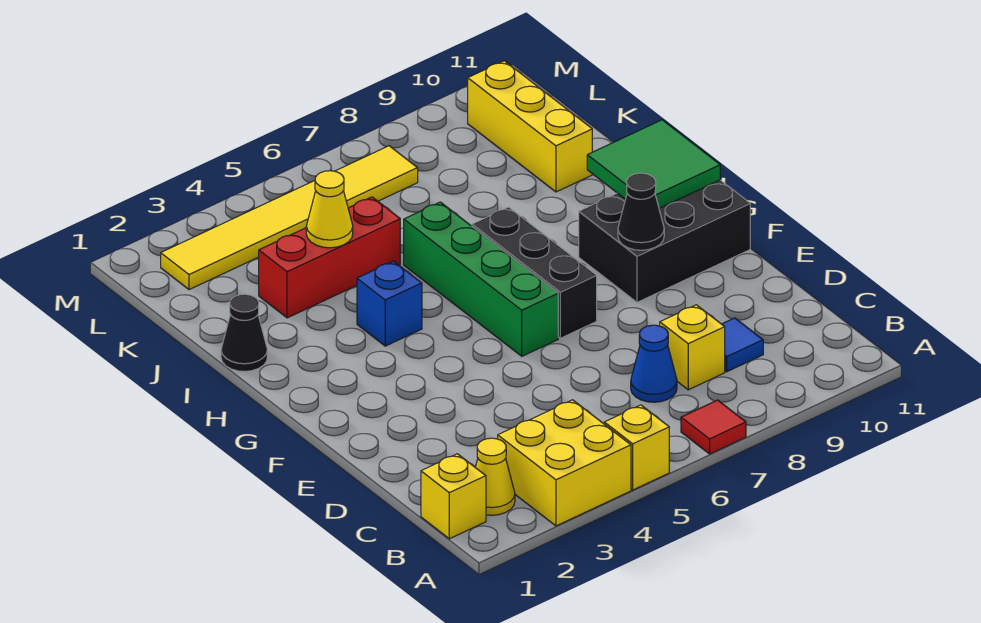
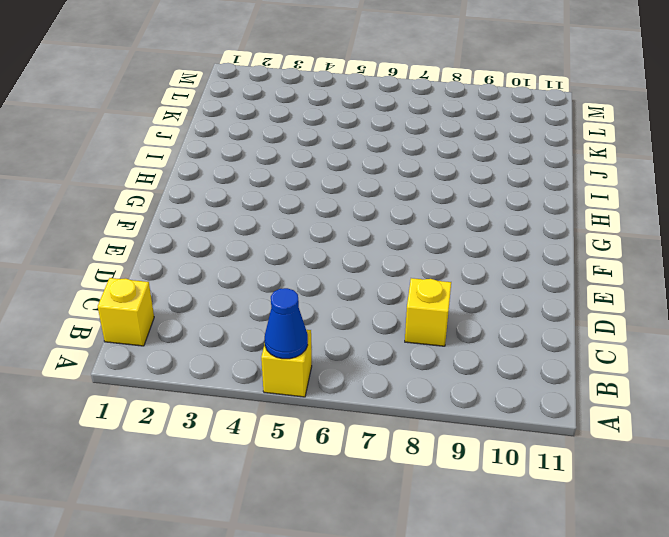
blue cone A5 level 2 -> blue cone C7 level 1
none -> yellow brick A3:B4 level 1
none -> red tile A7 level 1
none -> yellow cone B2 level 1

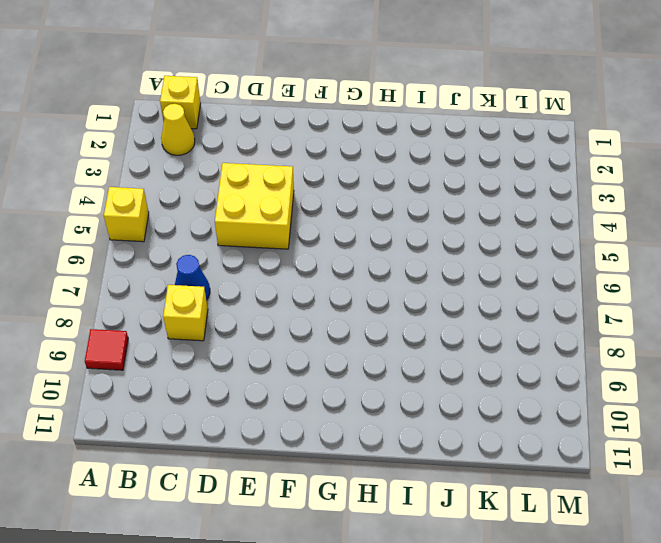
red tile A9 level 1 -> red tile A7 level 1
yellow brick D4:E5 level 1 -> yellow brick A3:B4 level 1
none -> blue tile C9 level 1
none -> green brick F6:I6 level 1
none -> black brick F7:H7 level 1

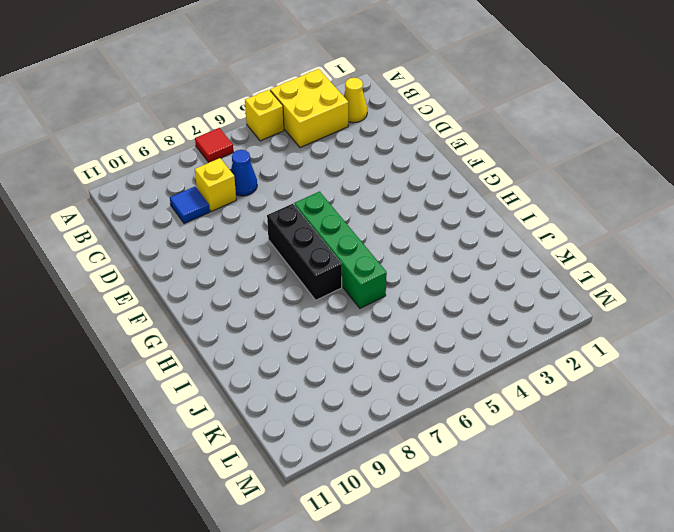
none -> yellow brick B1 level 1
none -> black brick F9:G11 level 1
none -> blue brick H4 level 1

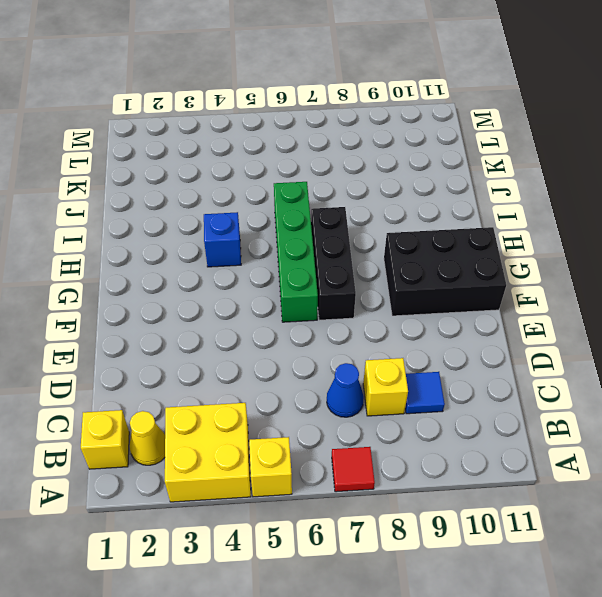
none -> black cone I1 level 1
none -> red brick J3:J5 level 1
none -> yellow brick J10:L10 level 1

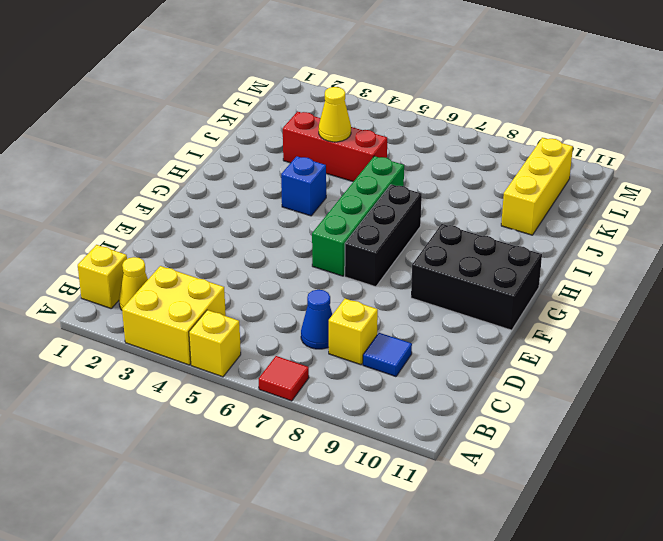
none -> black cone I1 level 1
none -> yellow tile L2:L7 level 1
none -> black cone F9 level 2

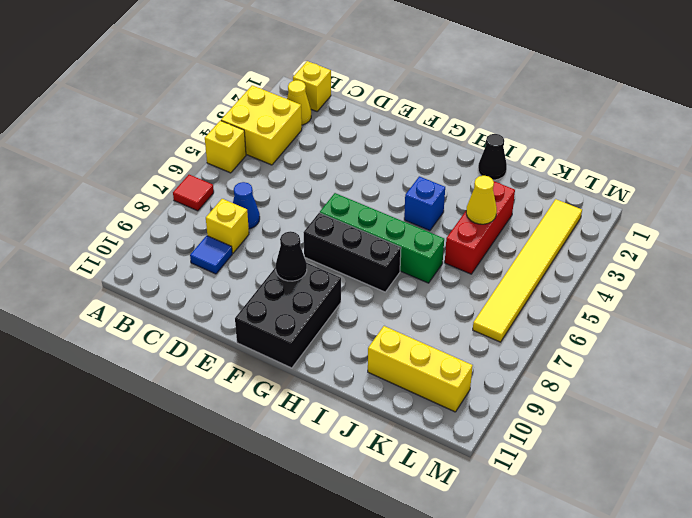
none -> green tile G10:H11 level 2

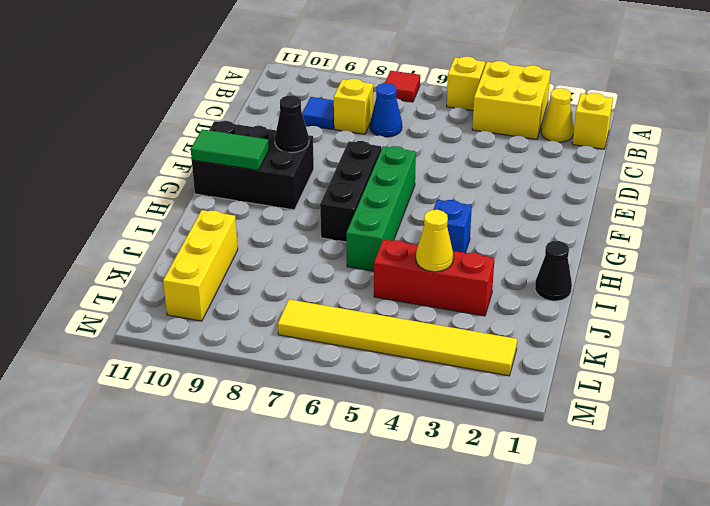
green tile G10:G11 level 2 -> green tile G10:H11 level 2

